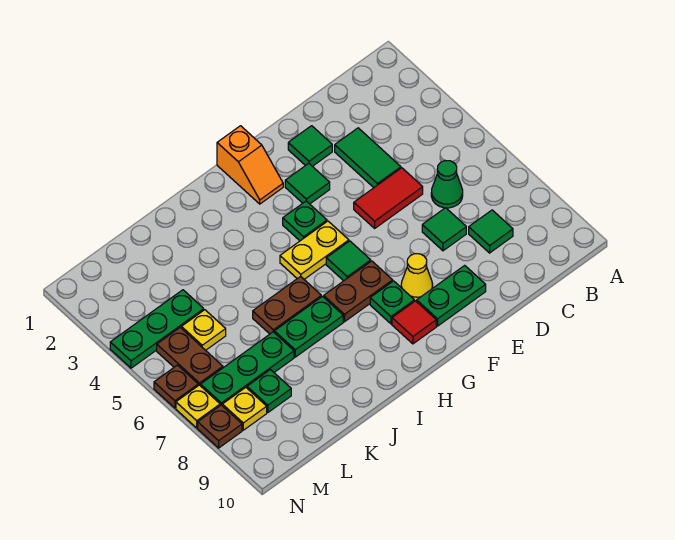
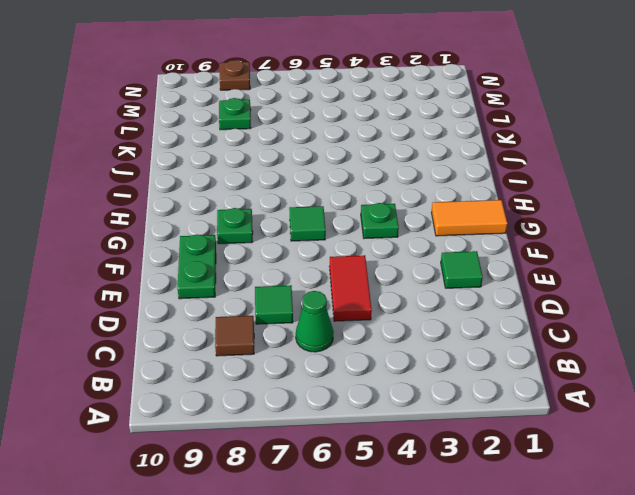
brown tile C8 level 1 -> green tile C8 level 1
orange tile G1:G2 level 1 -> orange slope G1:G2 level 1 top 1
none -> green tile D3:D4 level 1
none -> green tile F3 level 1
none -> yellow cone F8 level 1

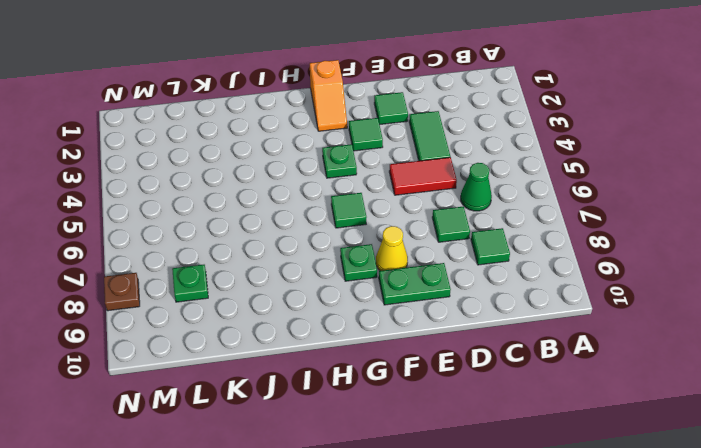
none -> yellow plate G5:H5 level 1
none -> brown plate G7:H7 level 1
none -> red tile G9 level 1

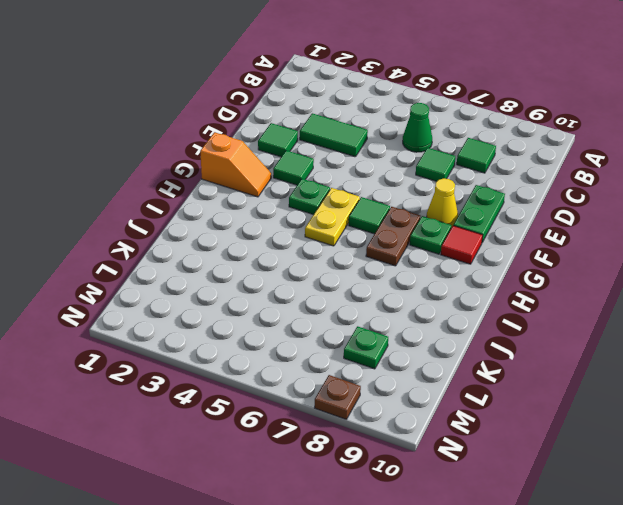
none -> red tile D5:E5 level 1
none -> brown plate I6:J6 level 1
none -> green plate I7:J7 level 1

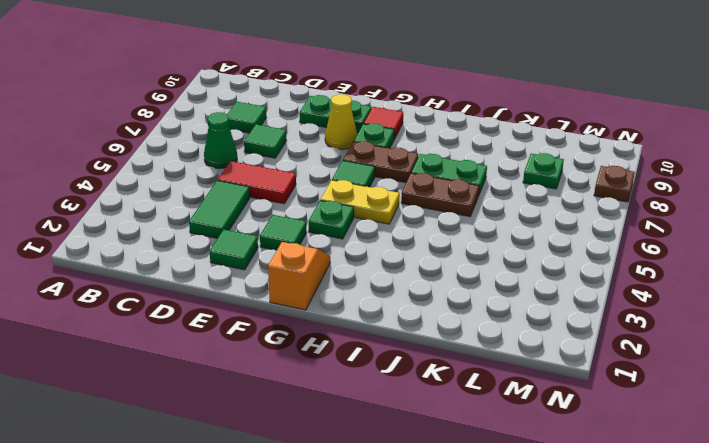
none -> green plate K7:M7 level 1
none -> green plate L4:N4 level 1
none -> yellow plate L5 level 1

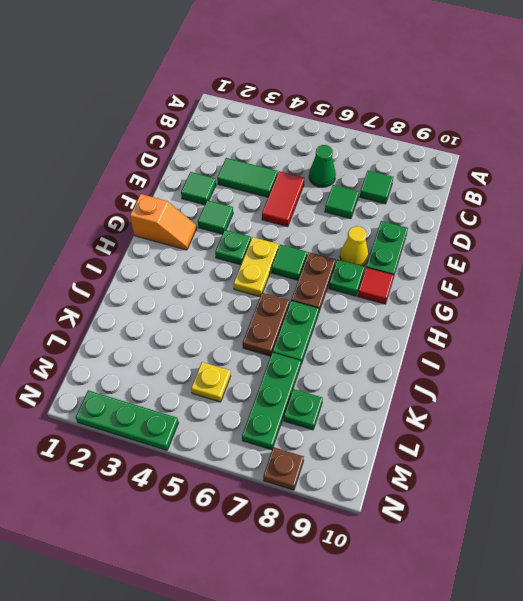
green plate N2:N4 level 1 -> green plate L4:N4 level 1
none -> brown plate M5:M6 level 1
none -> yellow plate M8 level 1
none -> brown plate N6 level 1

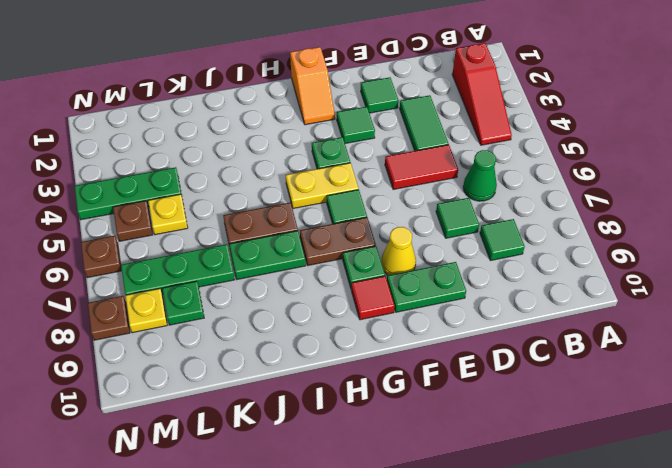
red slope B2:B4 level 1 top 2 -> none
brown plate M5 level 1 -> brown plate M5:M6 level 1
none -> yellow plate N7 level 1

